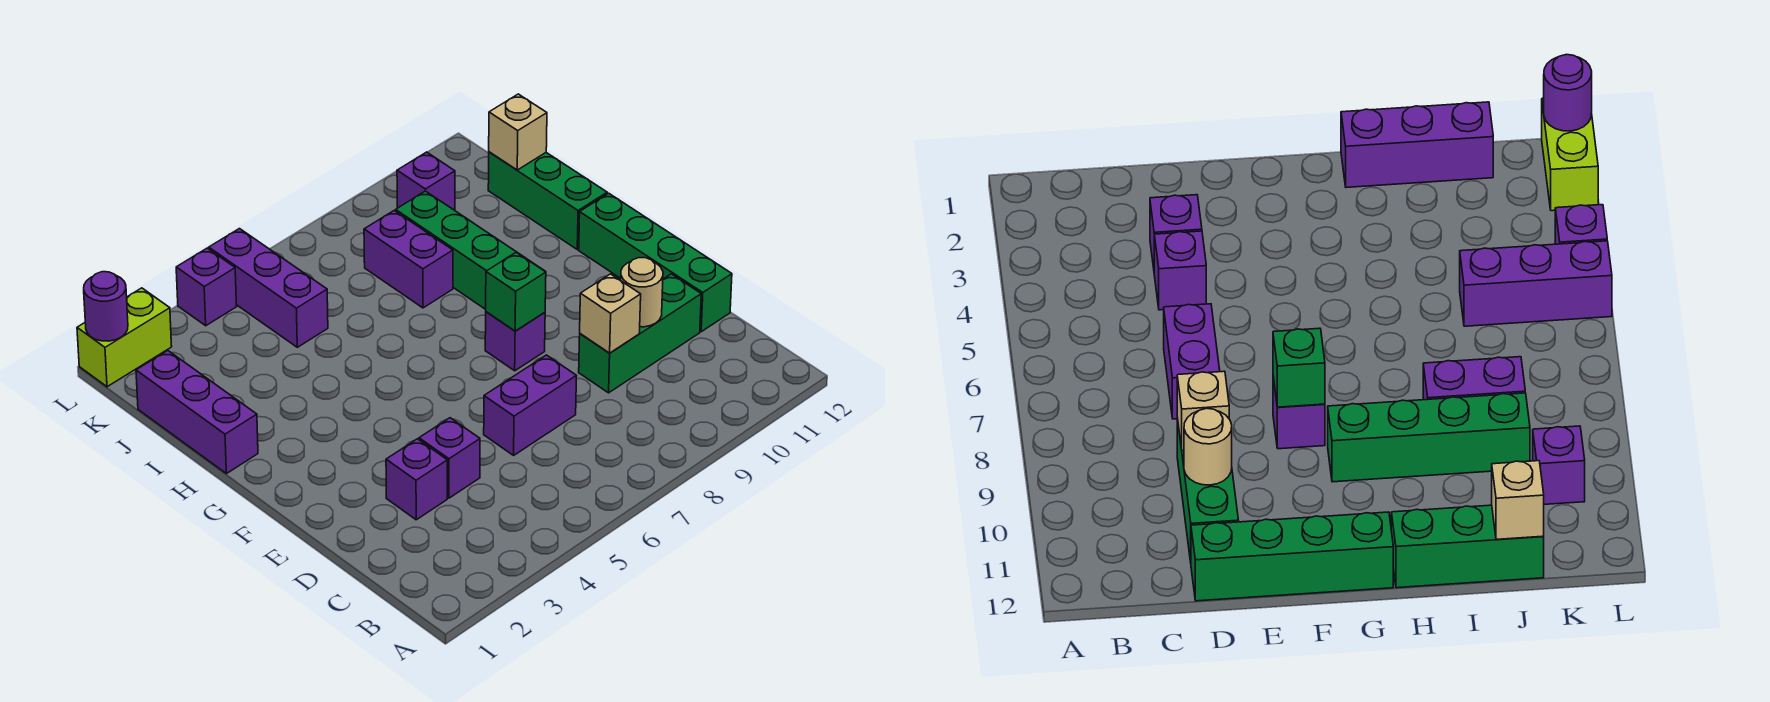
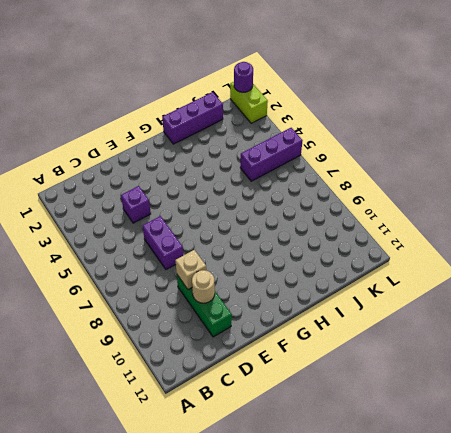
none -> purple brick D3 level 1
none -> green brick D12:G12 level 1
none -> purple brick F8 level 1

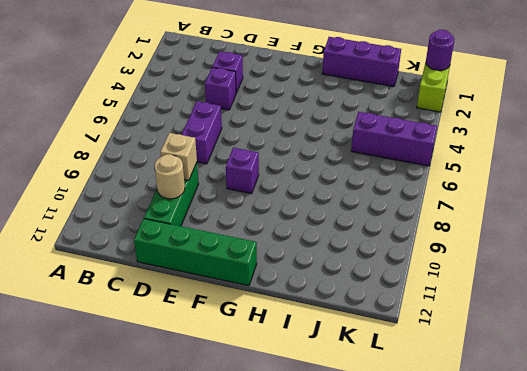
none -> green brick G9:J9 level 1
none -> green brick H12:J12 level 1
none -> purple brick I8:J8 level 1

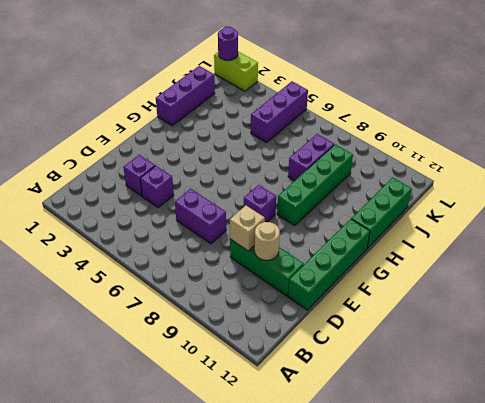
none -> purple brick K10 level 1
none -> purple brick L4 level 1
none -> green brick F8 level 2

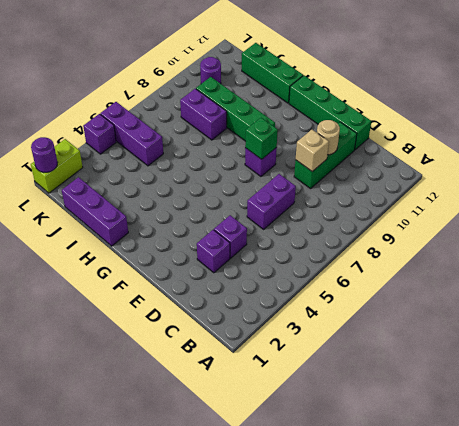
purple round brick K10 level 1 -> purple brick K10 level 1
none -> tan brick J12 level 2

